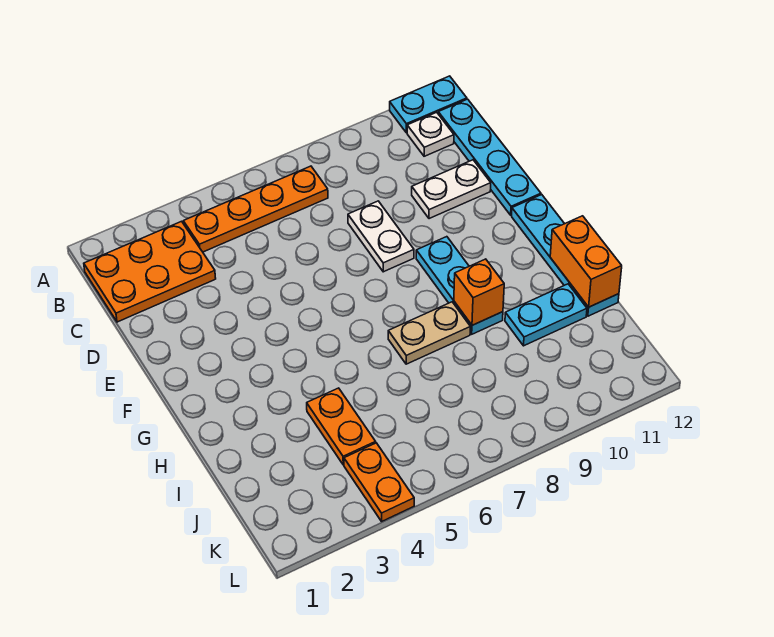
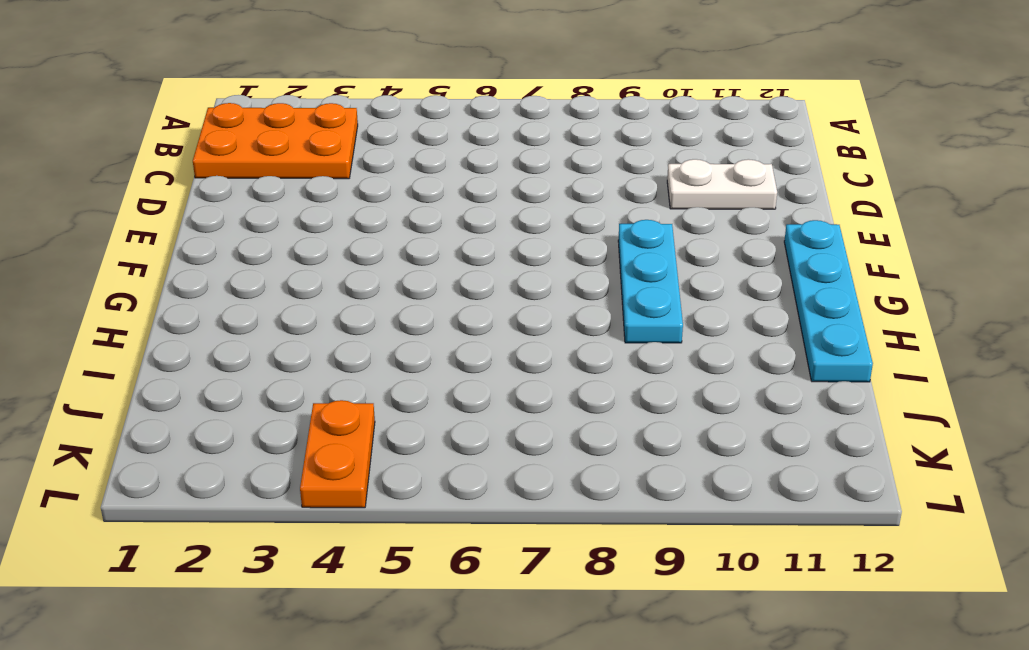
none -> cyan plate A11:A12 level 1
none -> orange plate B4:B7 level 1
none -> white plate B11 level 1

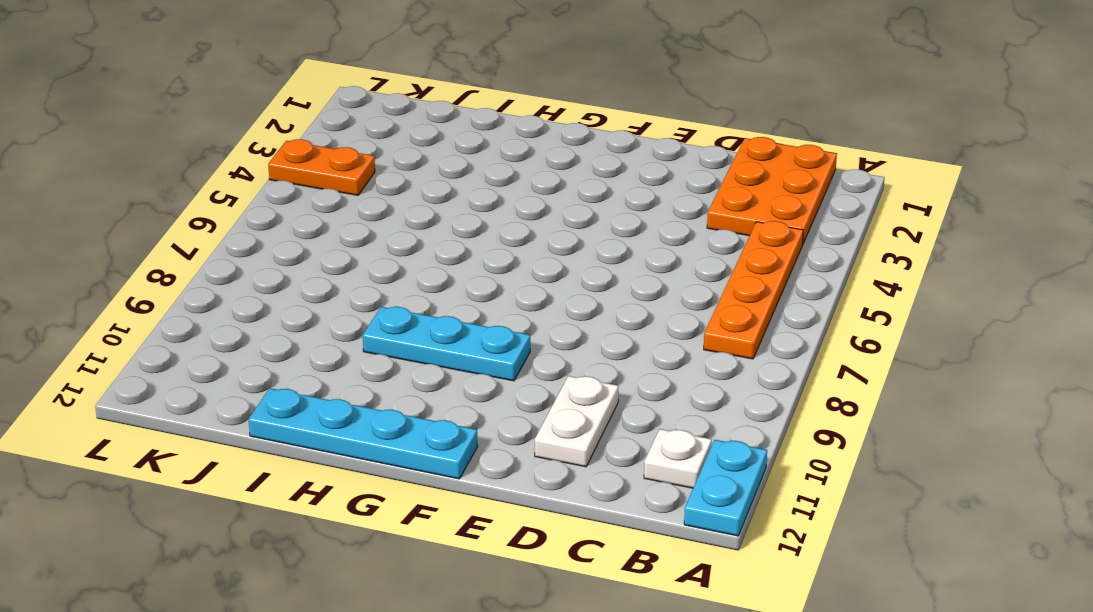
none -> cyan plate B12:E12 level 1
none -> white plate D8:E8 level 1
none -> tan plate H7:H8 level 1

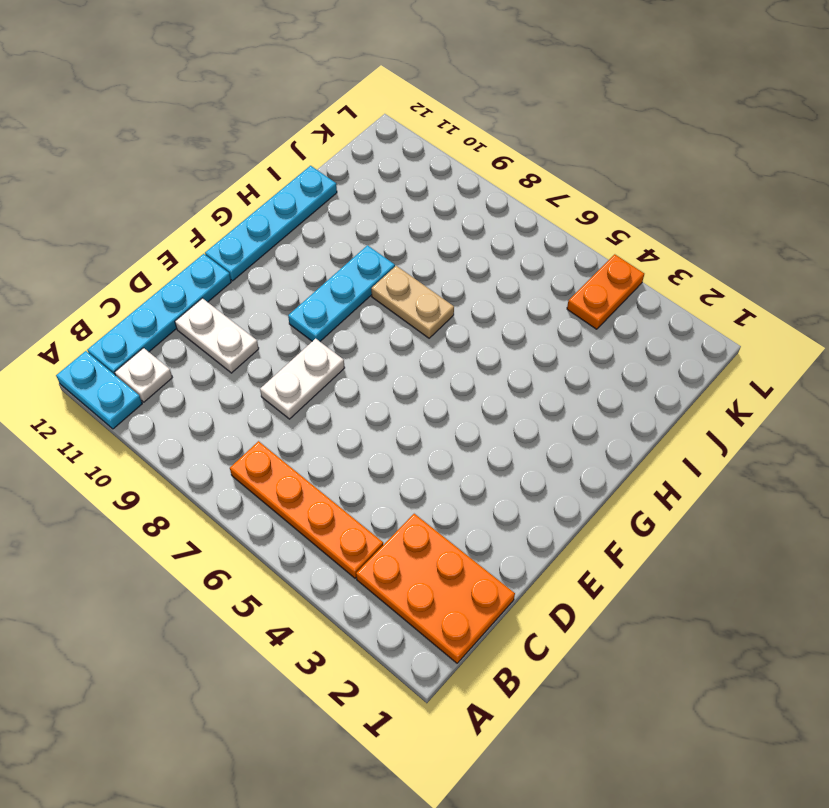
none -> orange plate I4:J4 level 1
none -> cyan plate I10:I11 level 1
none -> orange brick H9 level 2

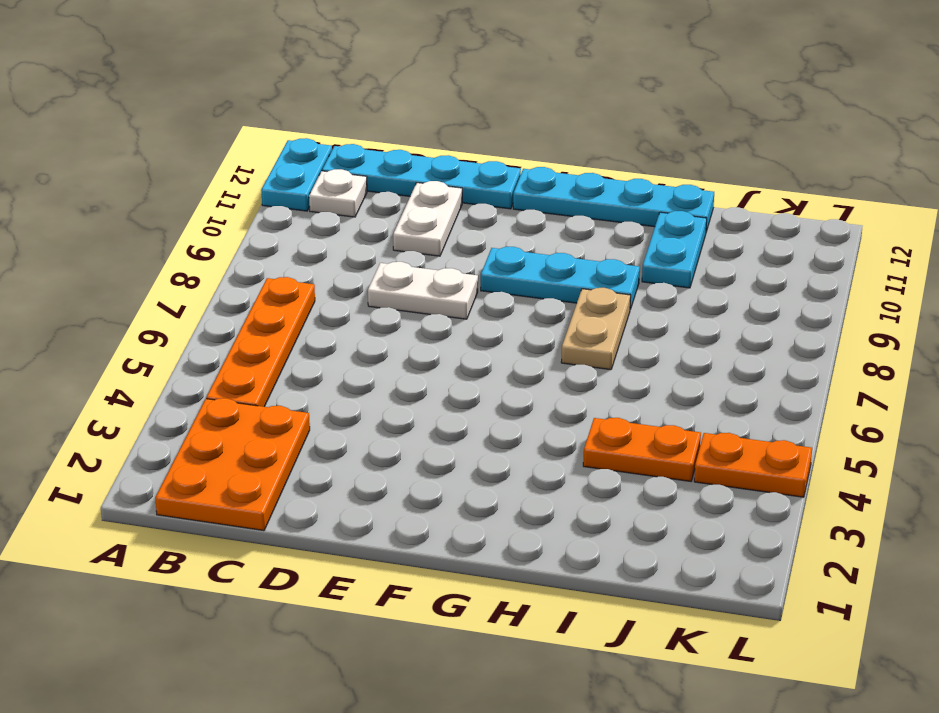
none -> orange brick H9 level 2
none -> orange brick H12:I12 level 2

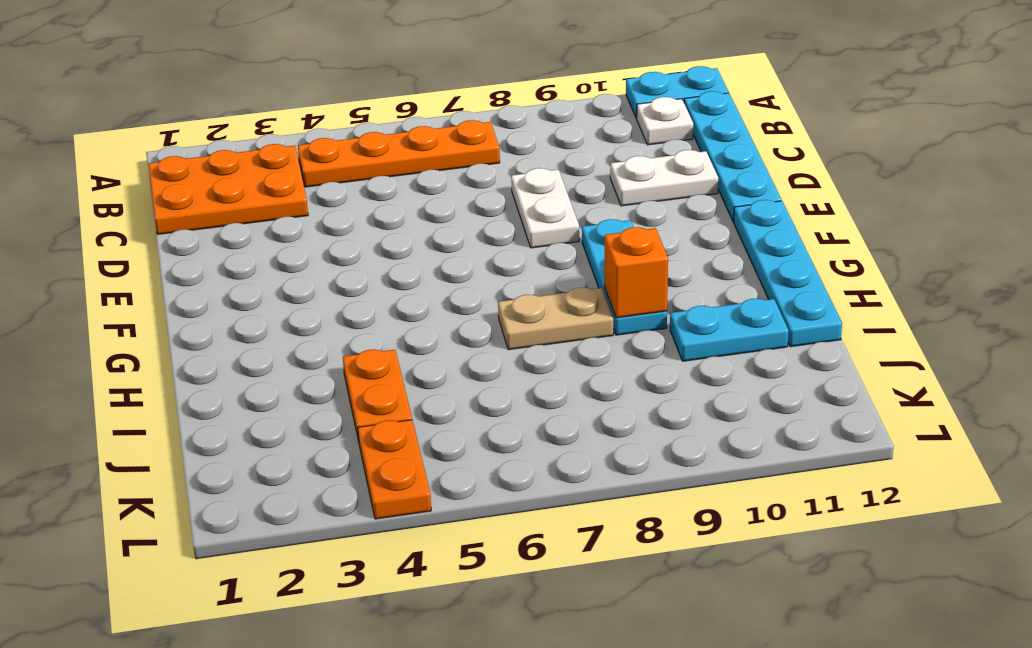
none -> orange brick H12:I12 level 2

